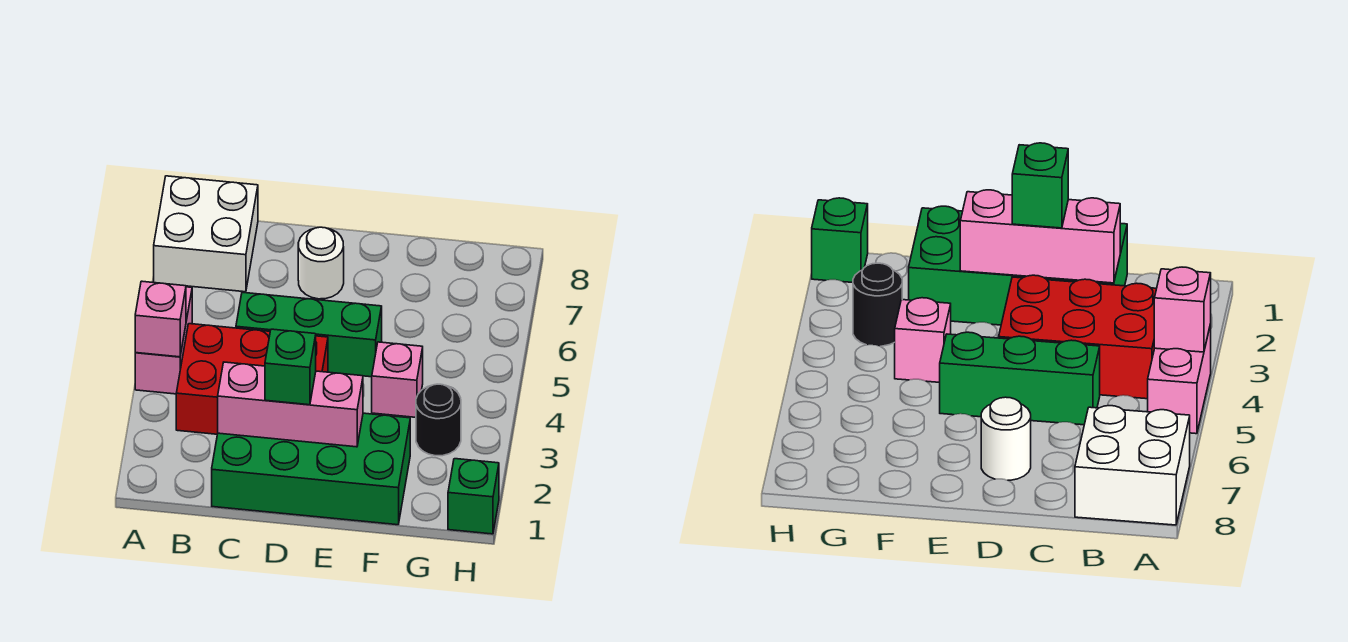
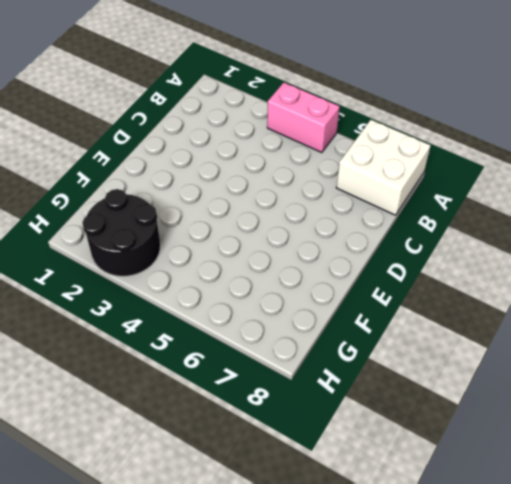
black round brick G2:H3 level 1 -> black round brick G3 level 1
none -> red brick B3:D4 level 1
none -> green brick C1:F2 level 1
none -> green brick C5:E5 level 1

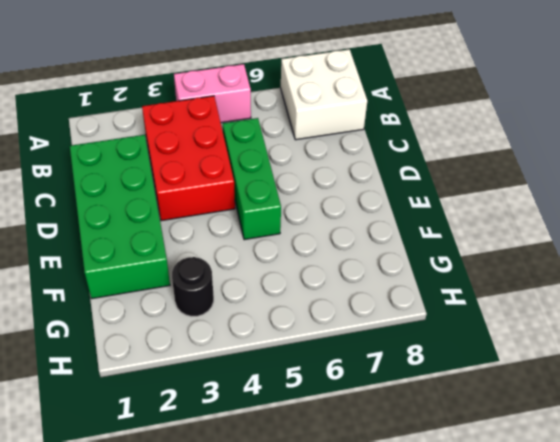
none -> white round brick D7 level 1
none -> pink brick F4 level 1
none -> green brick H1 level 1

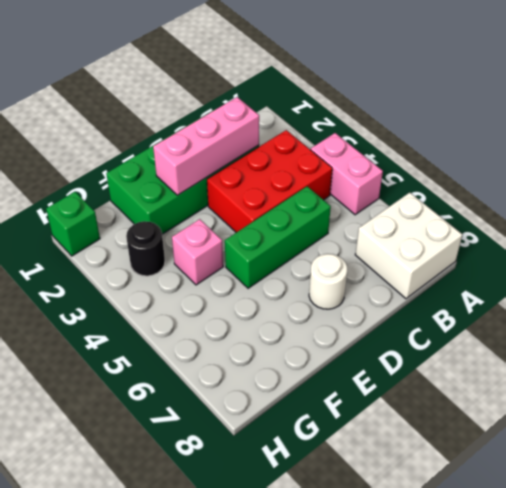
none -> pink brick A4 level 2
none -> green brick D2 level 3

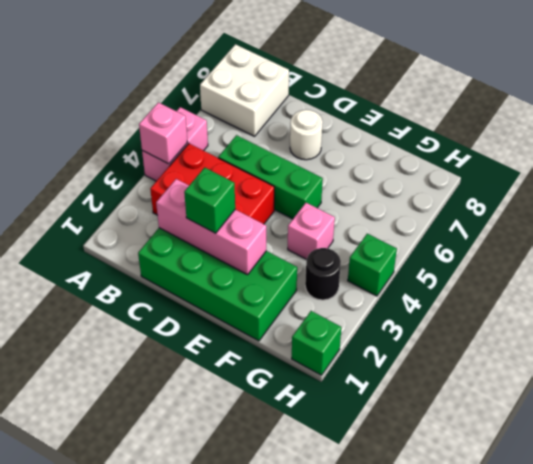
green brick H4 level 1 -> none

